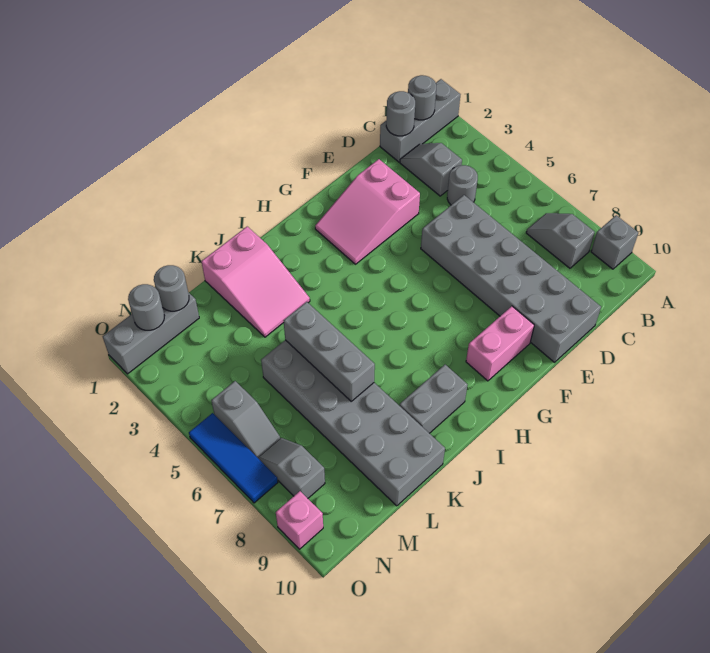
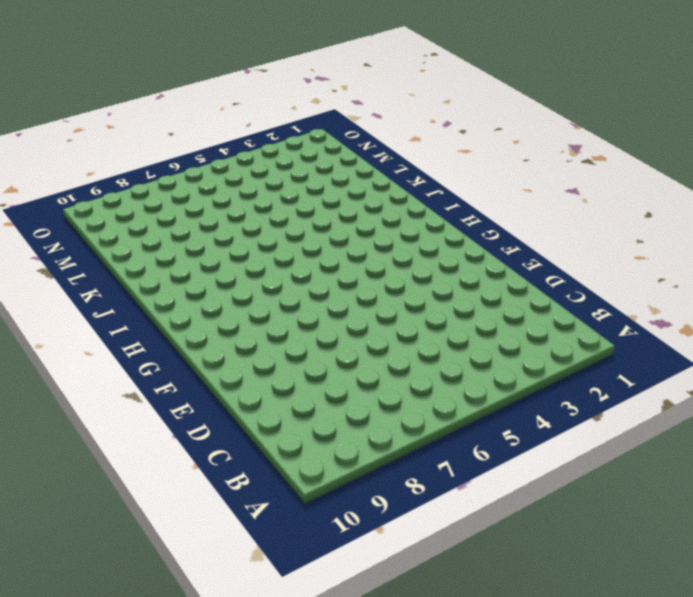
none -> grey brick A1:C1 level 1
none -> grey brick A9 level 1
none -> grey slope B7:B8 level 1 top 8

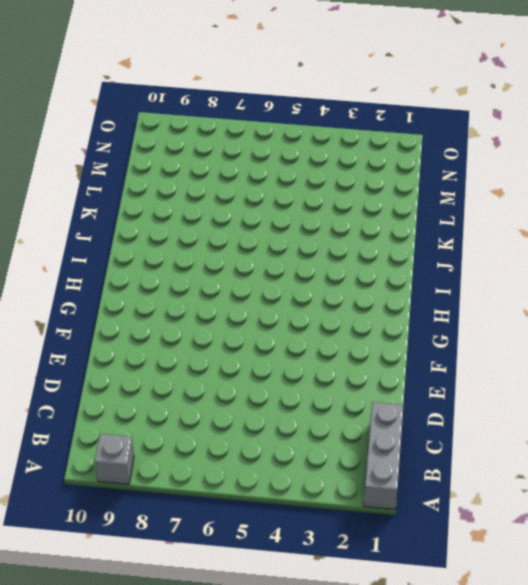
none -> grey slope B7:B8 level 1 top 8
none -> grey slope C2:C3 level 1 top 3
none -> grey round brick C4 level 1

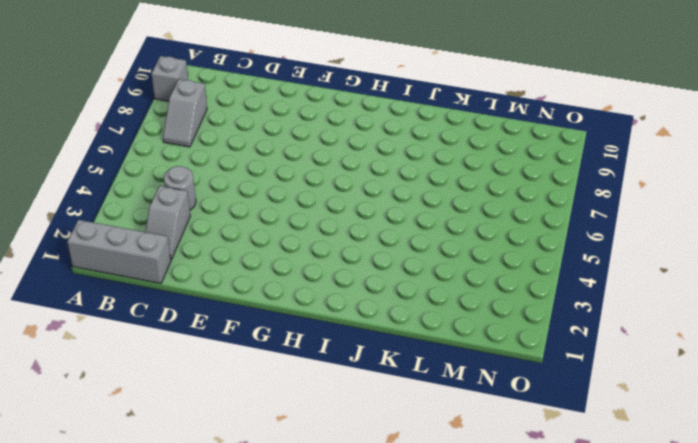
none -> grey brick D5:E10 level 1
none -> pink slope E2:G3 level 1 top E
none -> pink brick F9:G9 level 1

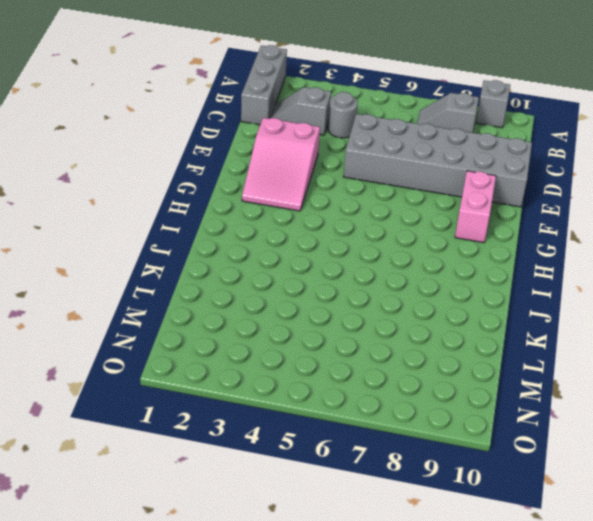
none -> grey brick I9:J9 level 1
none -> pink slope J1:K3 level 1 top 1
none -> grey brick K5:L10 level 1

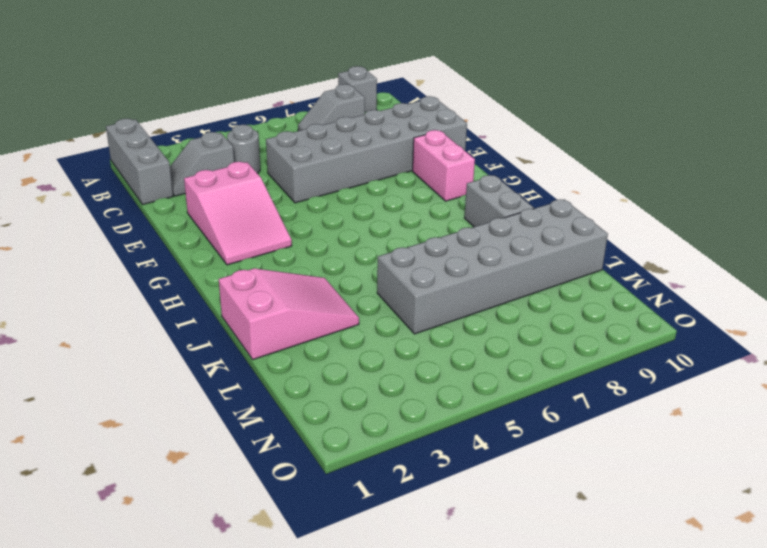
none -> grey brick M1:O1 level 1
none -> grey slope N5:N6 level 1 top 5
none -> grey slope N7:N8 level 1 top 8

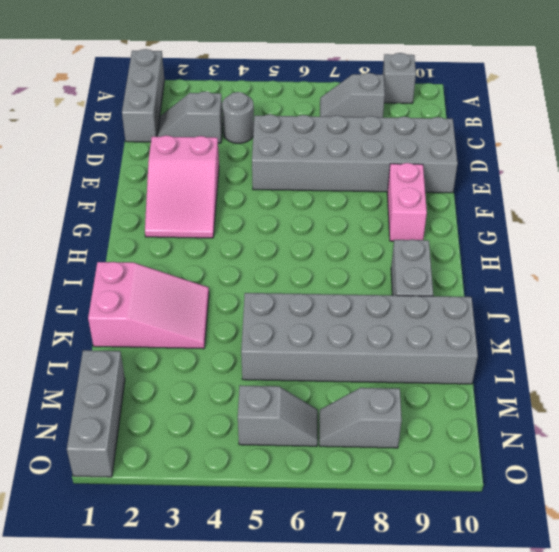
none -> blue tile O5:O7 level 1
none -> pink brick O9 level 1
none -> grey round brick B1 level 2

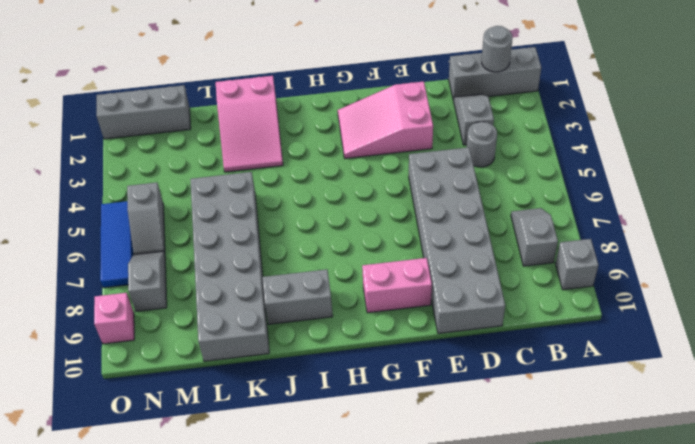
none -> grey round brick C1 level 2
none -> grey brick K5:K7 level 2
none -> grey round brick M1 level 2

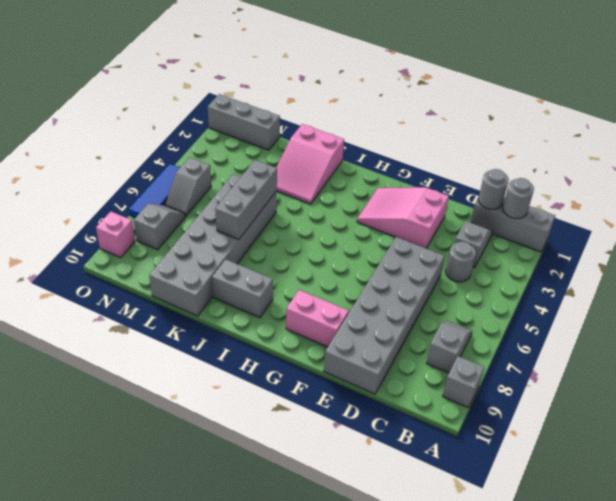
none -> grey round brick M1 level 2
none -> grey round brick N1 level 2

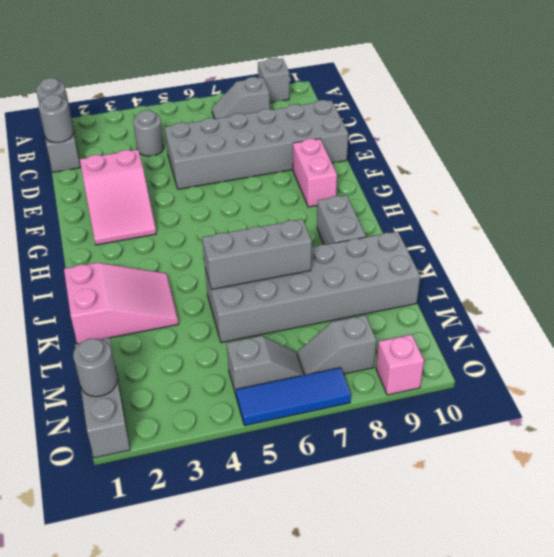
none -> grey slope C2:C3 level 1 top 3
none -> grey round brick M1 level 2

